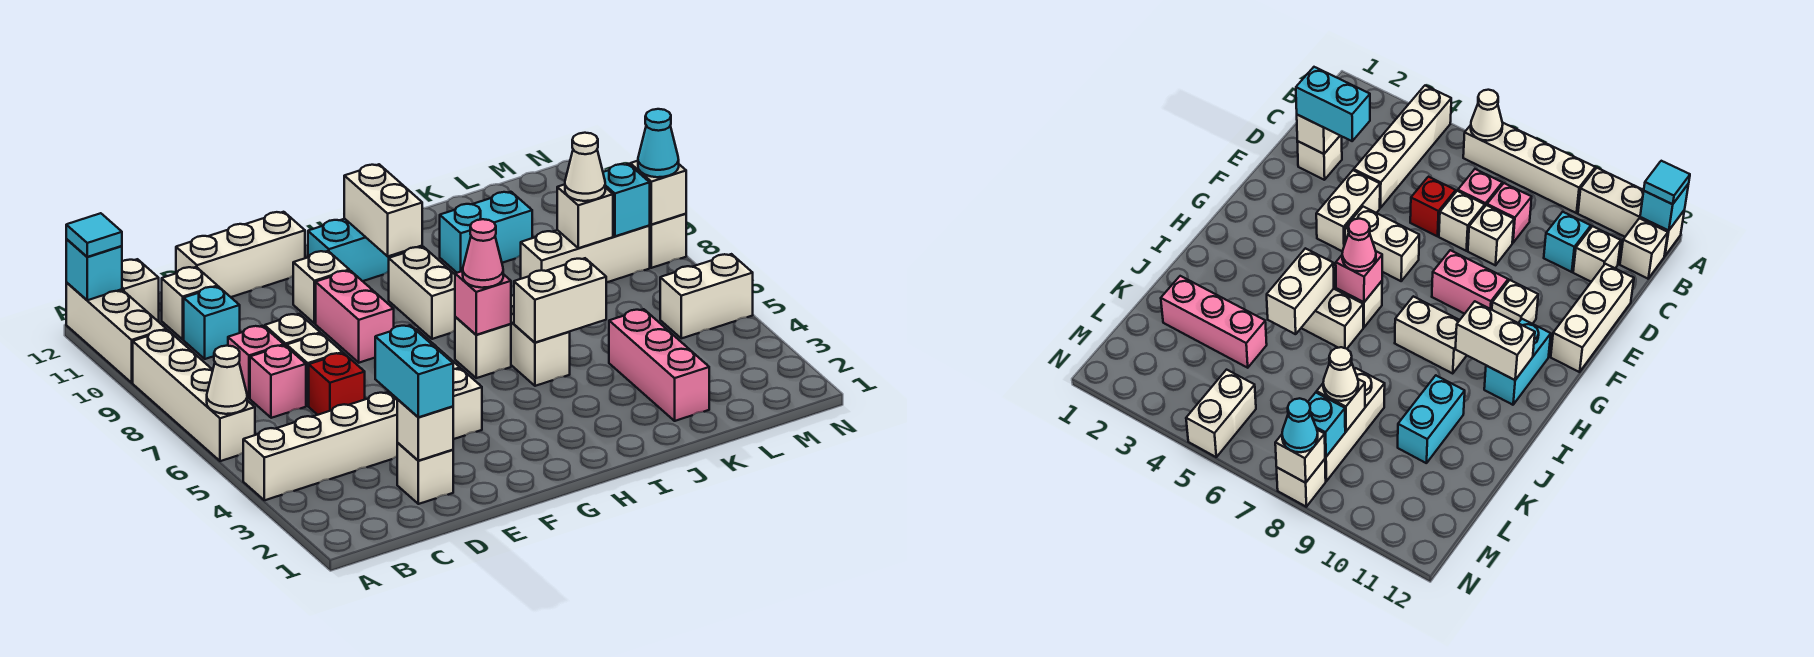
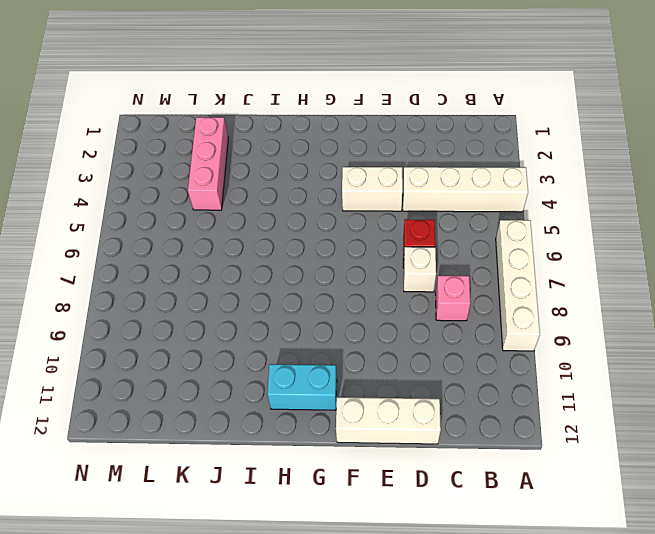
none -> white brick A10:A12 level 1
none -> white brick B12 level 1
none -> pink brick C7 level 1
none -> cyan brick C10 level 1

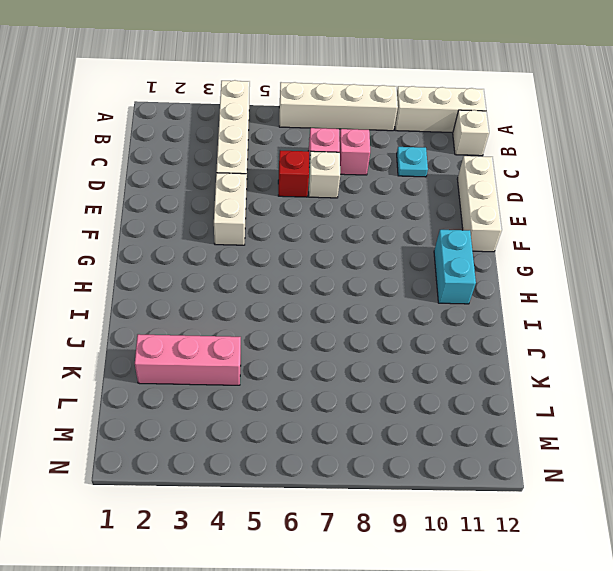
cyan plate C10 level 1 -> cyan brick C10 level 1
none -> white brick C11 level 1
none -> white brick D2 level 1
none -> white brick D8 level 1
none -> white brick F5:F6 level 1

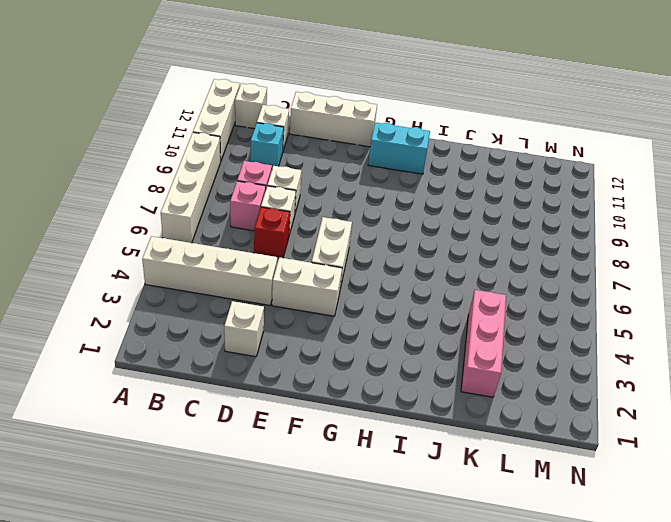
none -> pink brick F8:F9 level 1
none -> white brick F10 level 1
none -> white brick H6 level 1
none -> white brick H8:H9 level 1

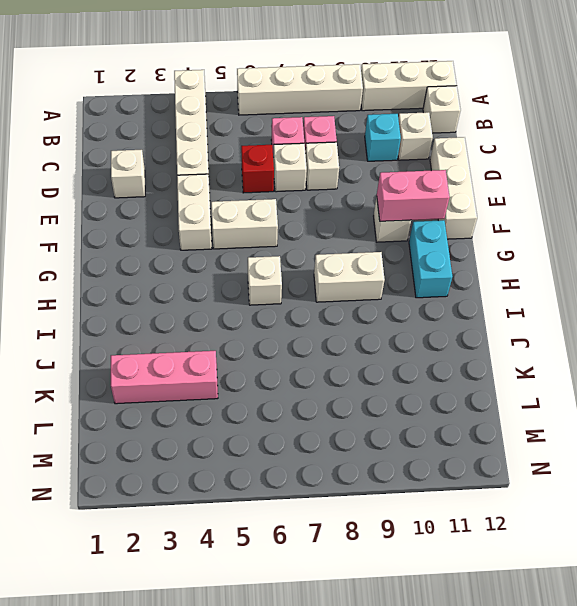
pink brick F10:F11 level 2 -> pink brick F8:F9 level 1
none -> white brick I5:I6 level 1
none -> cyan brick J10:K10 level 1
none -> white brick K8:M8 level 1
none -> white brick M5:N5 level 1

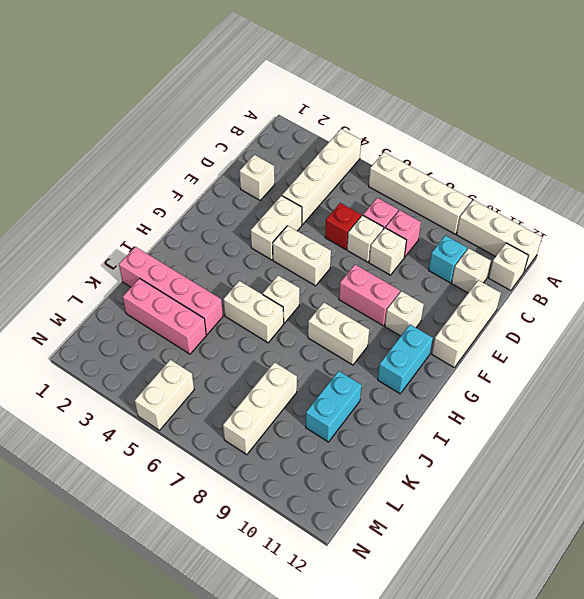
pink brick J1:J4 level 1 -> none
none -> white brick N8 level 1
none -> white cone A6 level 2
none -> cyan brick A12 level 2
none -> white brick D2 level 2

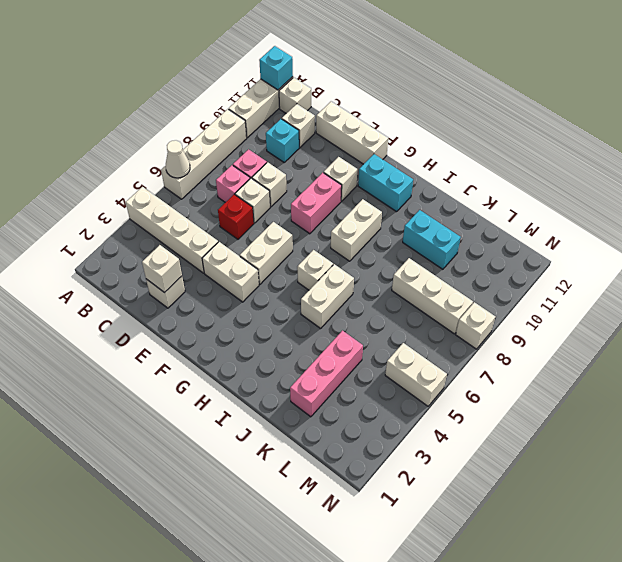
none -> pink brick H6 level 2
none -> white brick H10:H11 level 2
none -> white brick I5:J5 level 2
none -> white brick L8 level 2

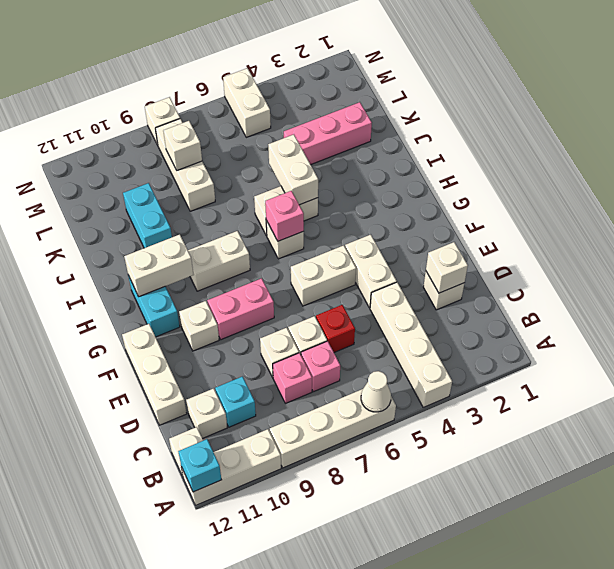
none -> cyan brick M8 level 2
none -> white brick N8 level 2
none -> cyan tile A12 level 3
none -> cyan brick D2:D3 level 3

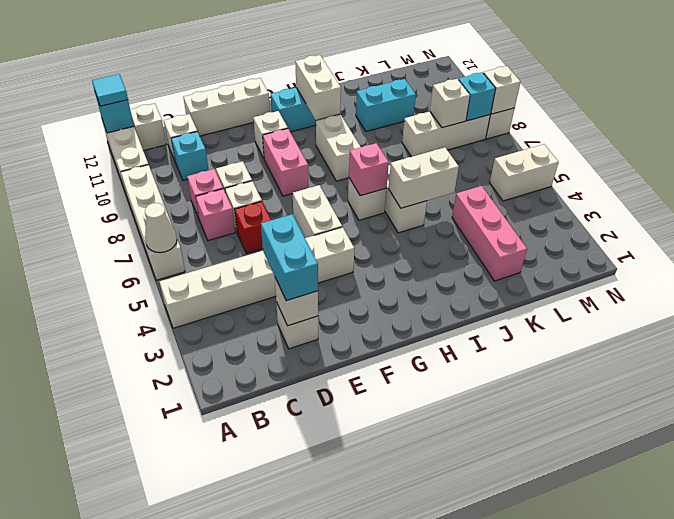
none -> pink cone H6 level 3
none -> white cone L8 level 3
none -> cyan cone N8 level 3

